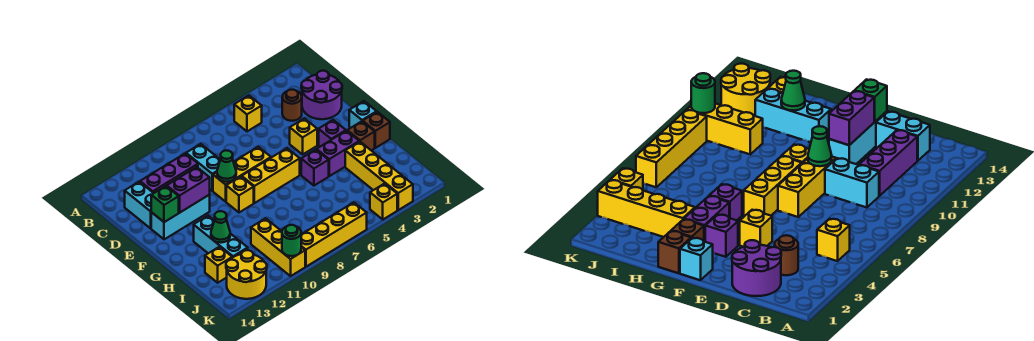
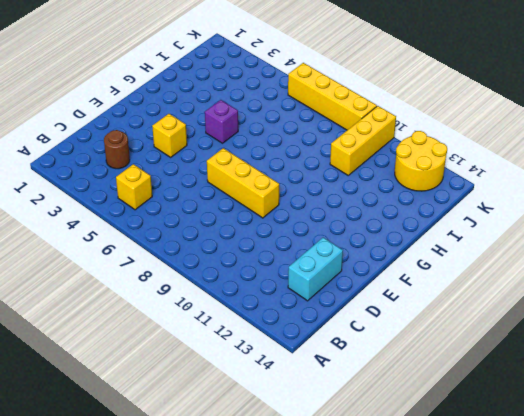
none -> purple round brick C1:D2 level 1
none -> cyan brick C9:D9 level 1
none -> purple brick C10:C12 level 1

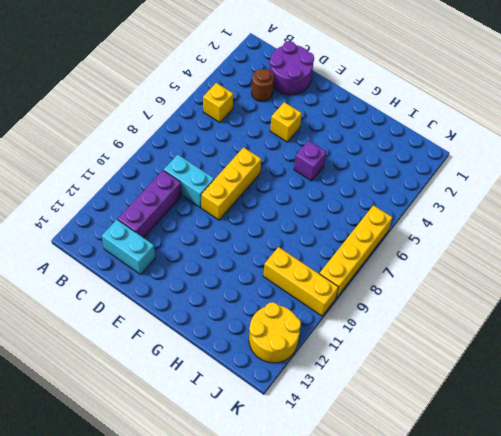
none -> cyan brick E11:E13 level 1
none -> cyan brick F1 level 1
none -> purple brick F3 level 1

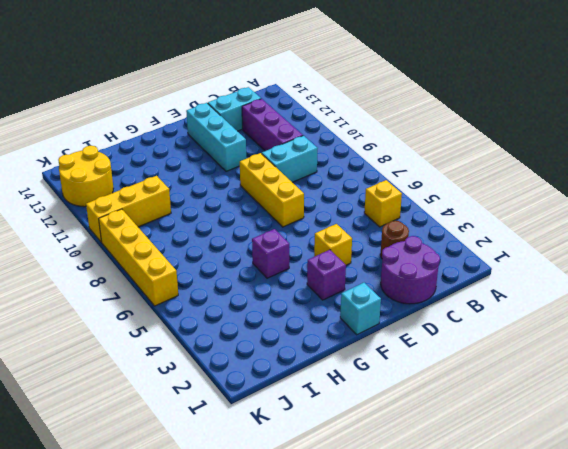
none -> yellow brick F6:F8 level 1
none -> yellow brick F9 level 1
none -> brown brick G1 level 1

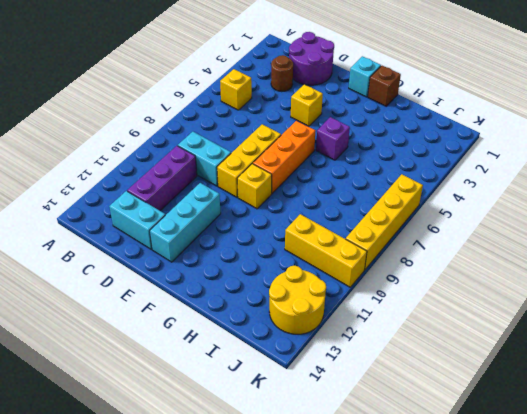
orange brick F6:F8 level 1 -> yellow brick F6:F8 level 1
none -> purple brick F3 level 1
none -> brown brick G2 level 1
none -> purple brick G3:G4 level 1

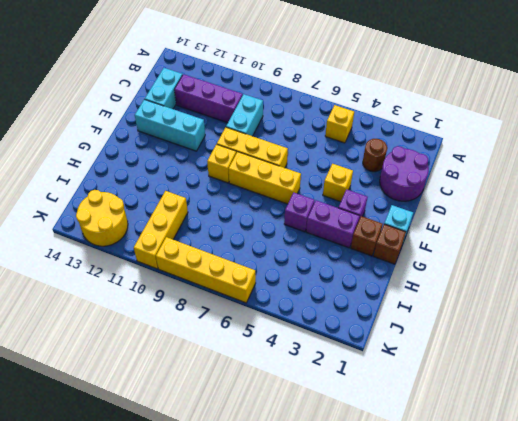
none -> cyan brick G12:I12 level 1
none -> yellow brick H3:K3 level 1
none -> yellow brick I13 level 1

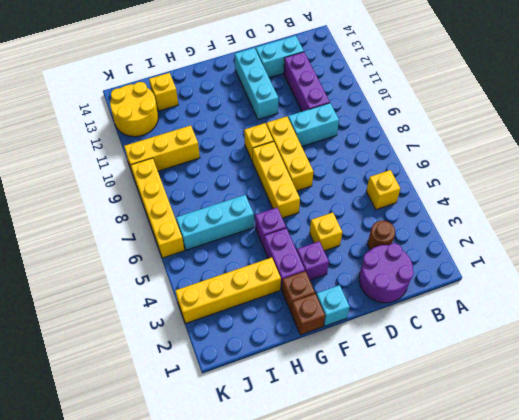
cyan brick H6:J6 level 1 -> cyan brick G12:I12 level 1
none -> yellow brick K4 level 1
none -> green cone E9 level 2
none -> purple brick E11:E12 level 2

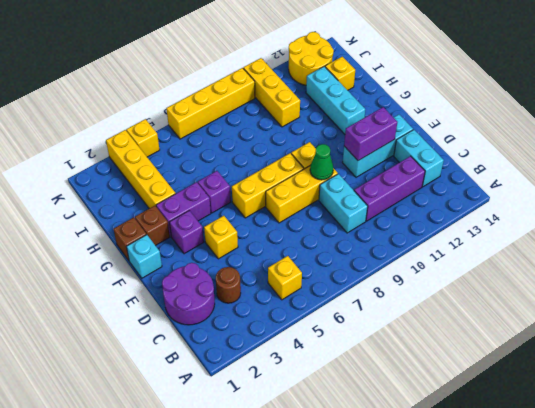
none -> green brick E13 level 2
none -> green cone H12 level 2
none -> green round brick K10 level 2

